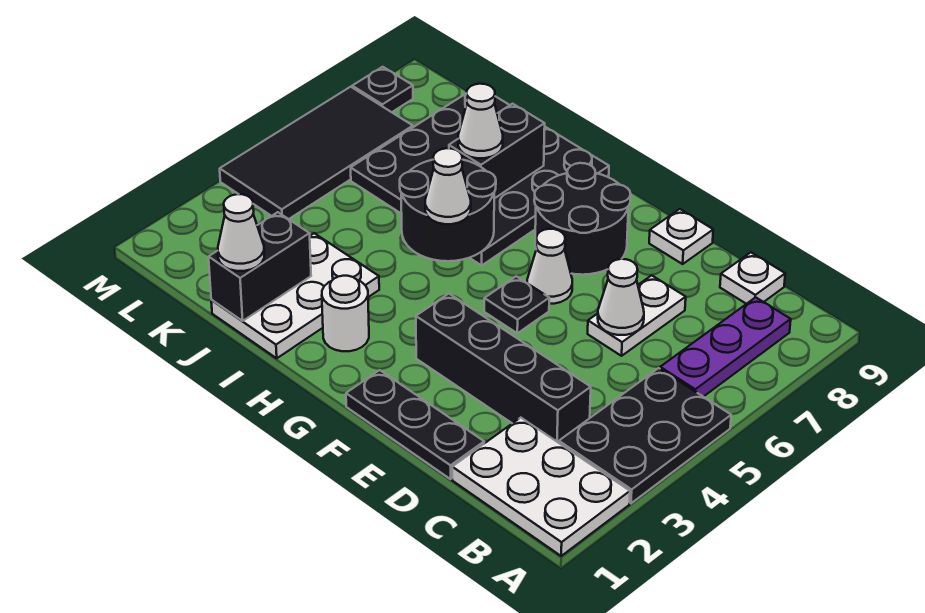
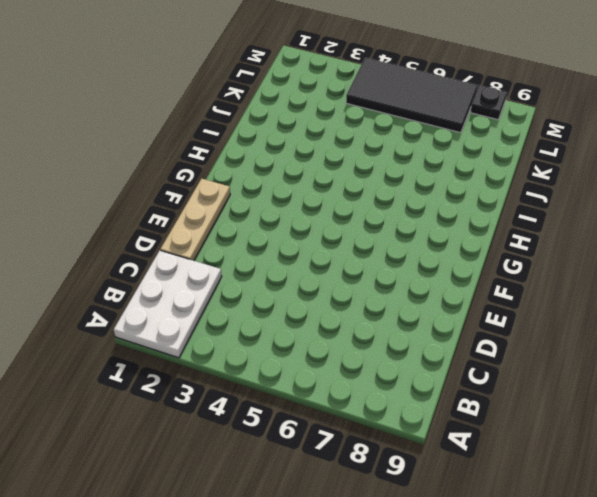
tan plate D1:F1 level 1 -> black plate D1:F1 level 1
none -> black plate A3:B5 level 1
none -> purple plate B6:B8 level 1
none -> black brick C3:F3 level 1

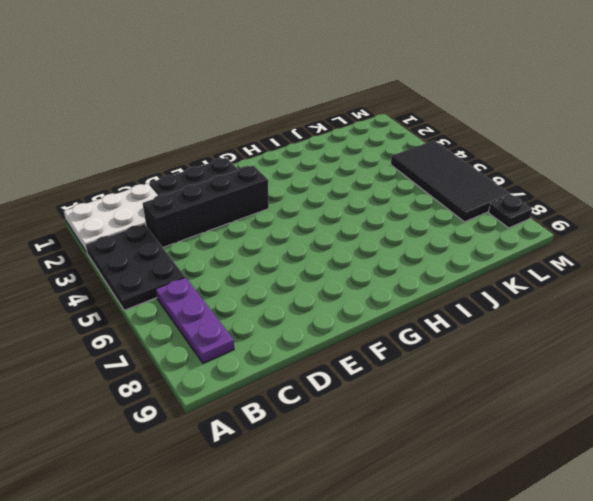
none -> white plate C9 level 1
none -> white plate D6:D7 level 1
none -> white plate E9 level 1

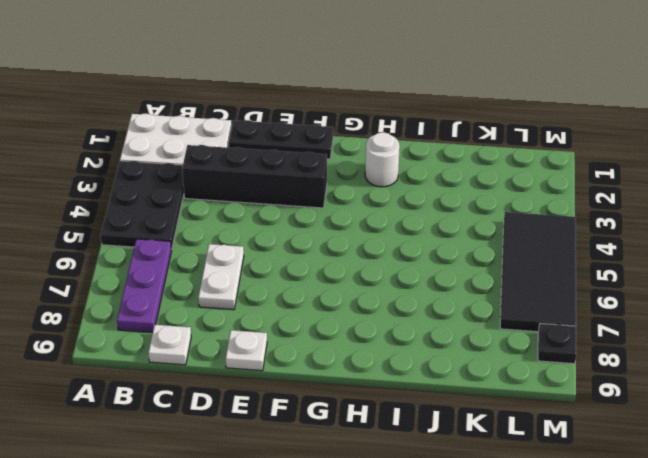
none -> black plate F5 level 1
none -> white cone F6 level 1
none -> black round brick F7:G8 level 1

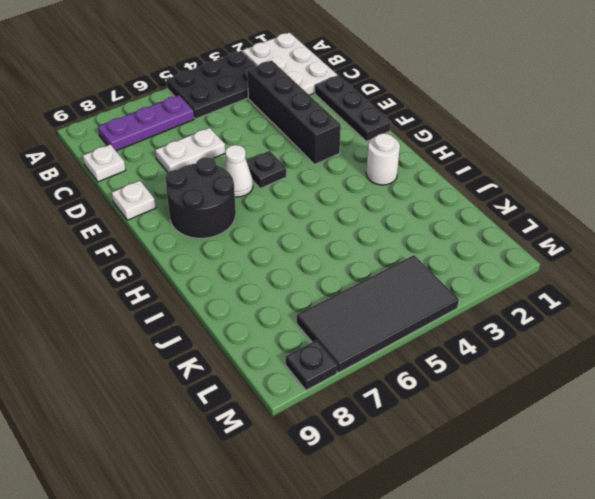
none -> black plate H6:K9 level 1
none -> white plate I1:J3 level 1
none -> white cone D6 level 2

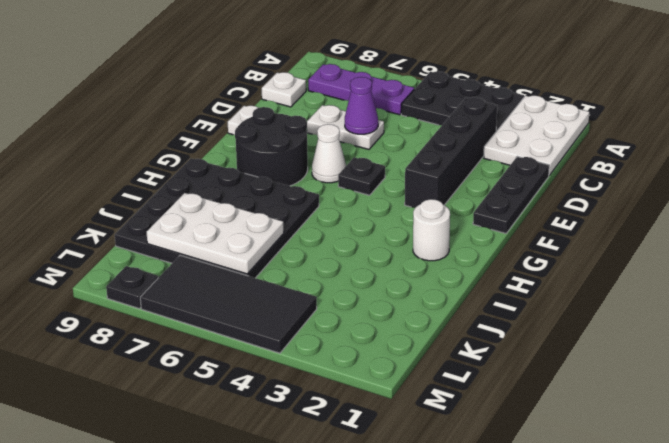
purple cone D6 level 2 -> white cone D6 level 2
white plate J6:K8 level 2 -> white plate I1:J3 level 1
none -> black round brick H5:I6 level 2
none -> black brick I7:I8 level 2
none -> black brick J1:J2 level 2

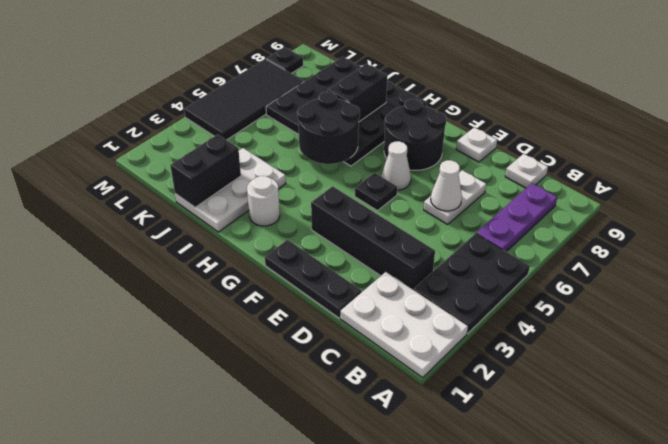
none -> white cone H5 level 3
none -> white cone I7 level 3
none -> white cone J1 level 3

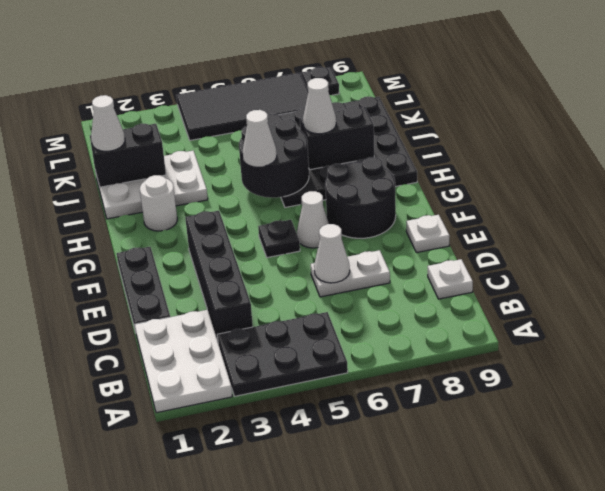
none -> purple plate B6:B8 level 1

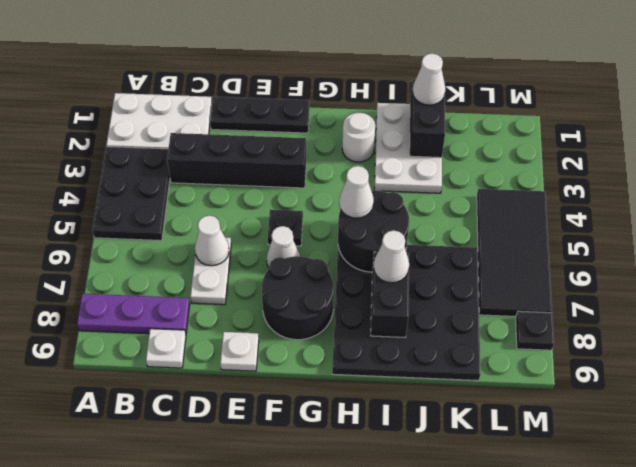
purple plate A8:C8 level 1 -> purple plate B6:B8 level 1

